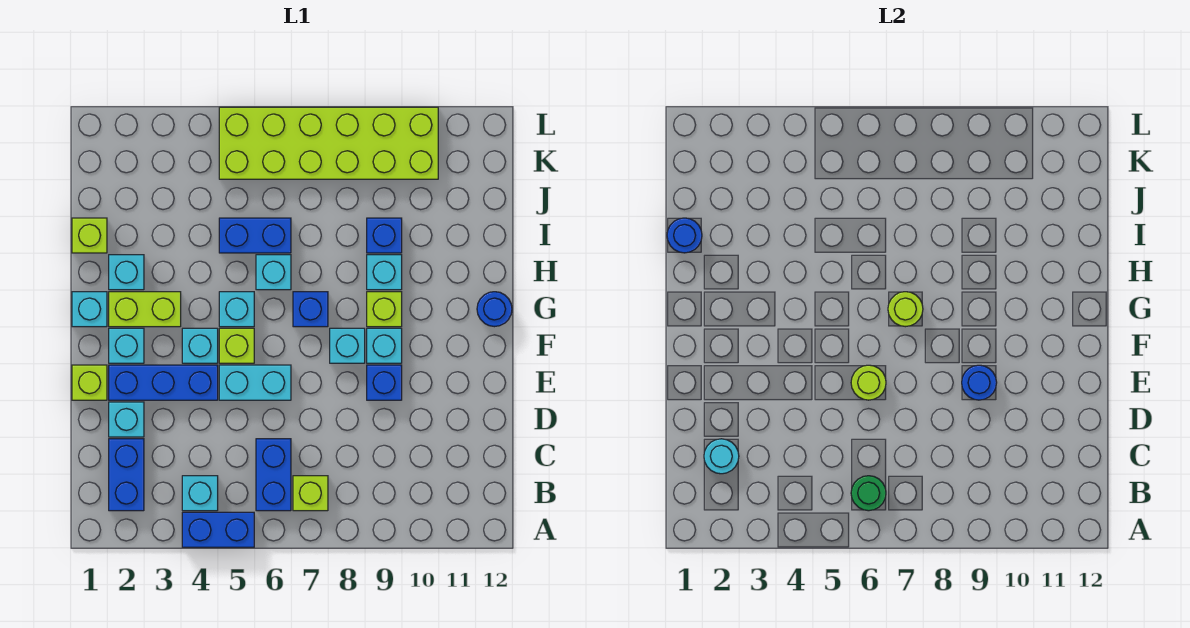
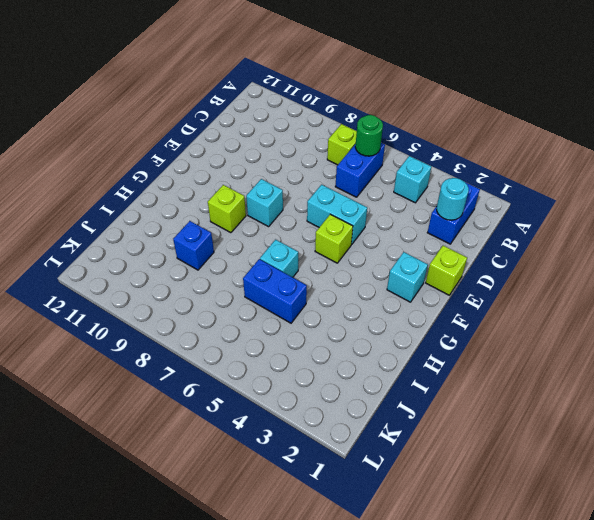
none -> blue brick A4:A5 level 1
none -> cyan brick D2 level 1
none -> blue brick E2:E4 level 1
none -> blue brick E9 level 1

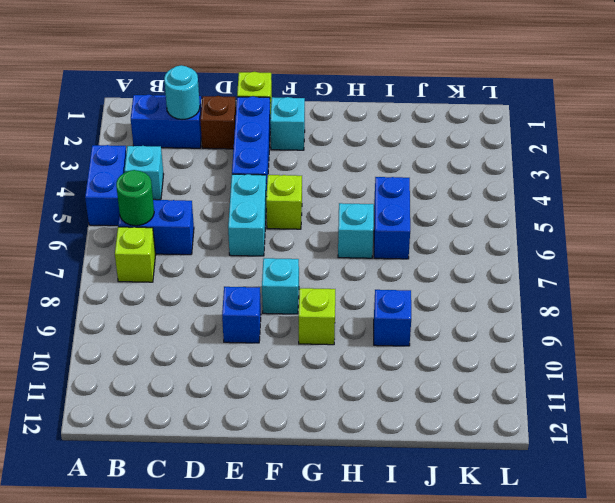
brown brick D2 level 1 -> cyan brick D2 level 1
none -> cyan brick F4 level 1
none -> cyan brick F9 level 1
none -> cyan brick G1 level 1
none -> lime brick G2:G3 level 1

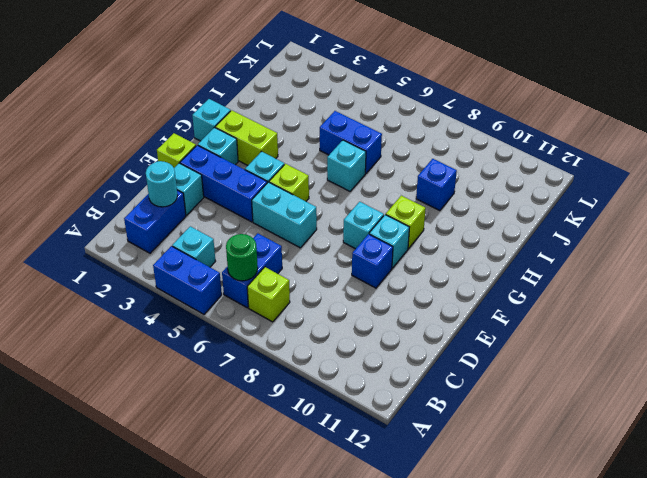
none -> cyan brick G5 level 1
none -> blue brick G7 level 1
none -> blue round brick G12 level 1
none -> cyan brick H2 level 1

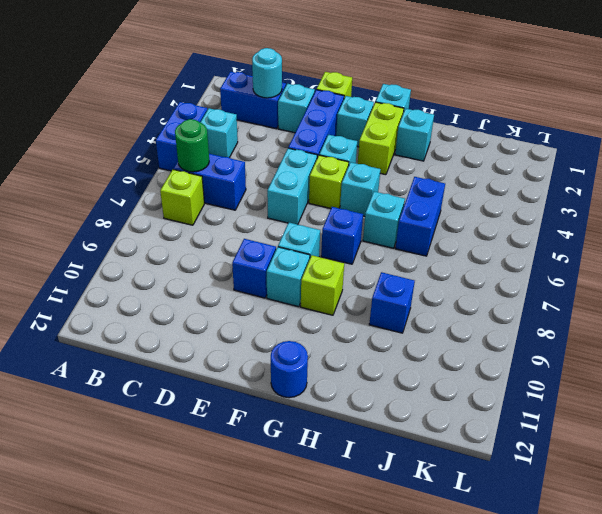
none -> cyan brick H9 level 1
none -> lime brick I1 level 1
none -> lime brick K5:L10 level 1
none -> lime round brick E6 level 2

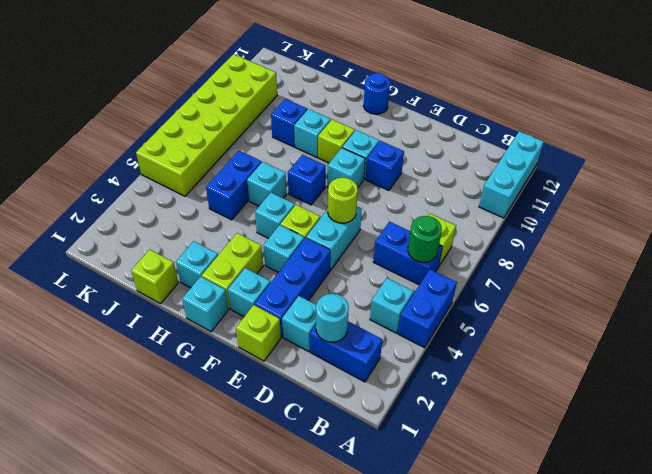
cyan brick A10:A12 level 1 -> none
none -> blue round brick E9 level 2
none -> lime round brick G7 level 2
none -> blue round brick I1 level 2

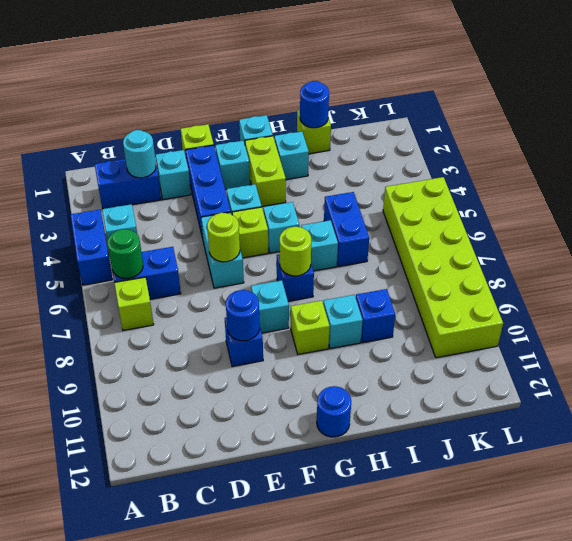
none -> cyan brick F9 level 1

